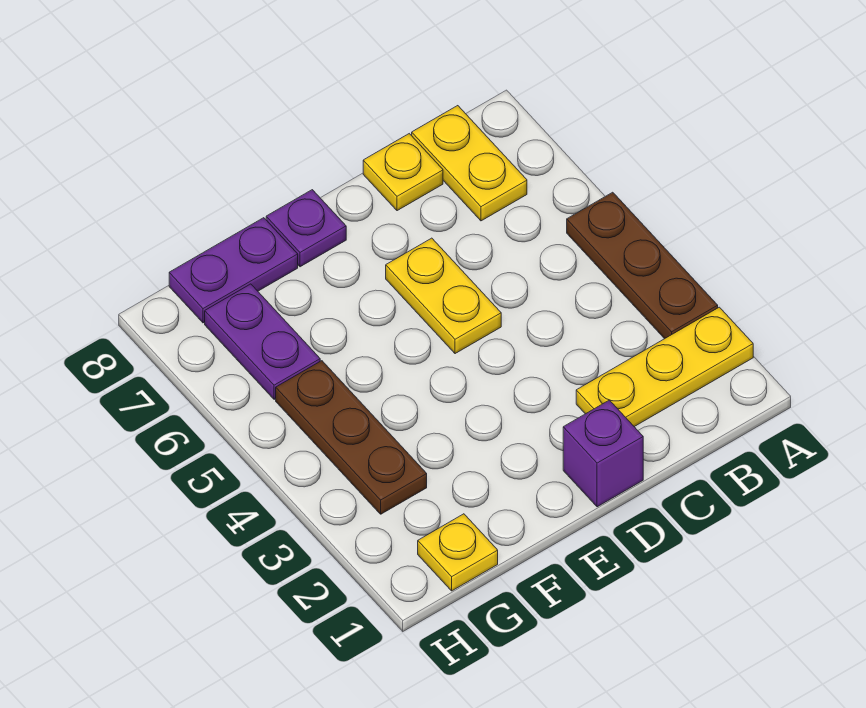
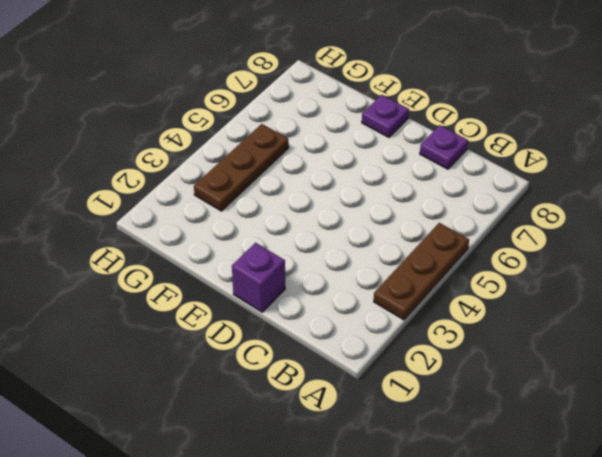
purple plate C8 level 1 -> yellow plate C8 level 1
none -> yellow plate A2:C2 level 1
none -> yellow plate B7:B8 level 1

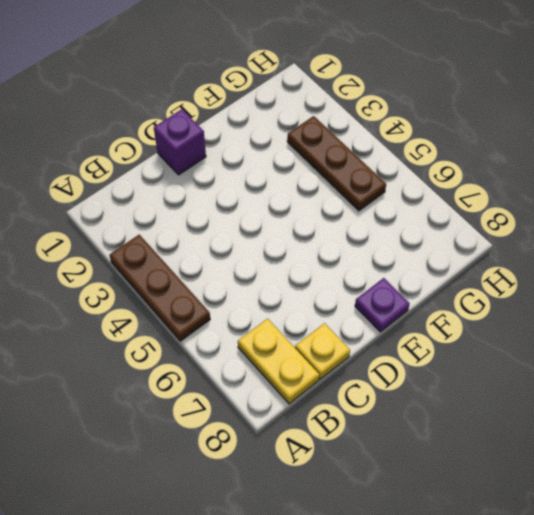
none -> yellow plate A2:C2 level 1
none -> yellow plate D5:D6 level 1

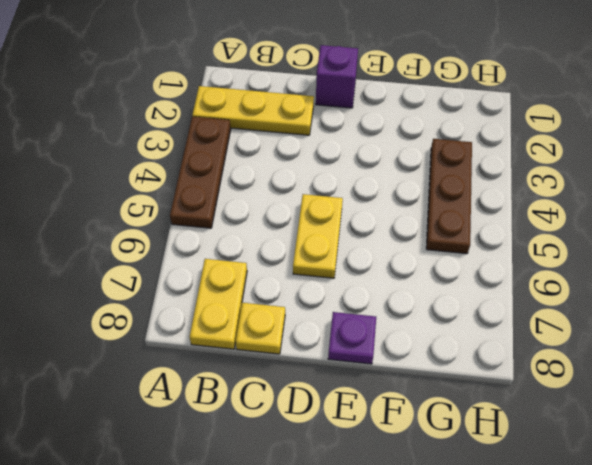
none -> purple plate F8:G8 level 1
none -> yellow plate G1 level 1

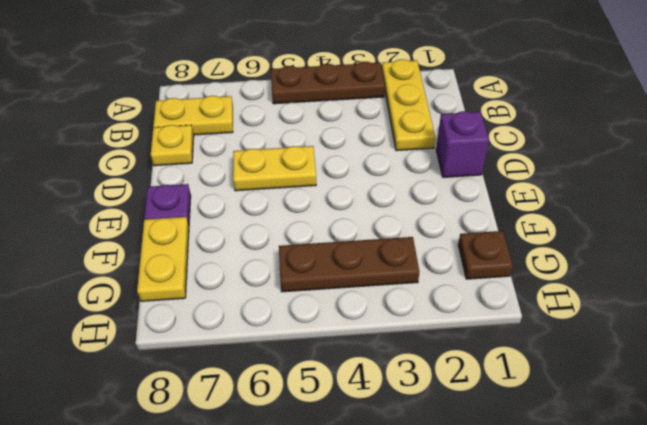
yellow plate F8:G8 level 1 -> purple plate F8:G8 level 1
brown plate G1 level 1 -> yellow plate G1 level 1
none -> purple plate G6:G7 level 1

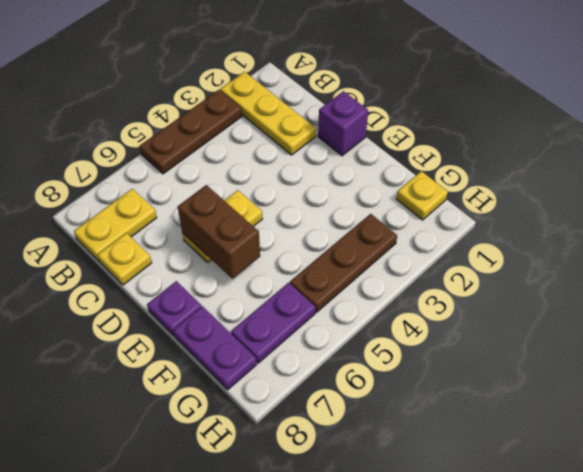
brown brick D6:E6 level 2 -> none

